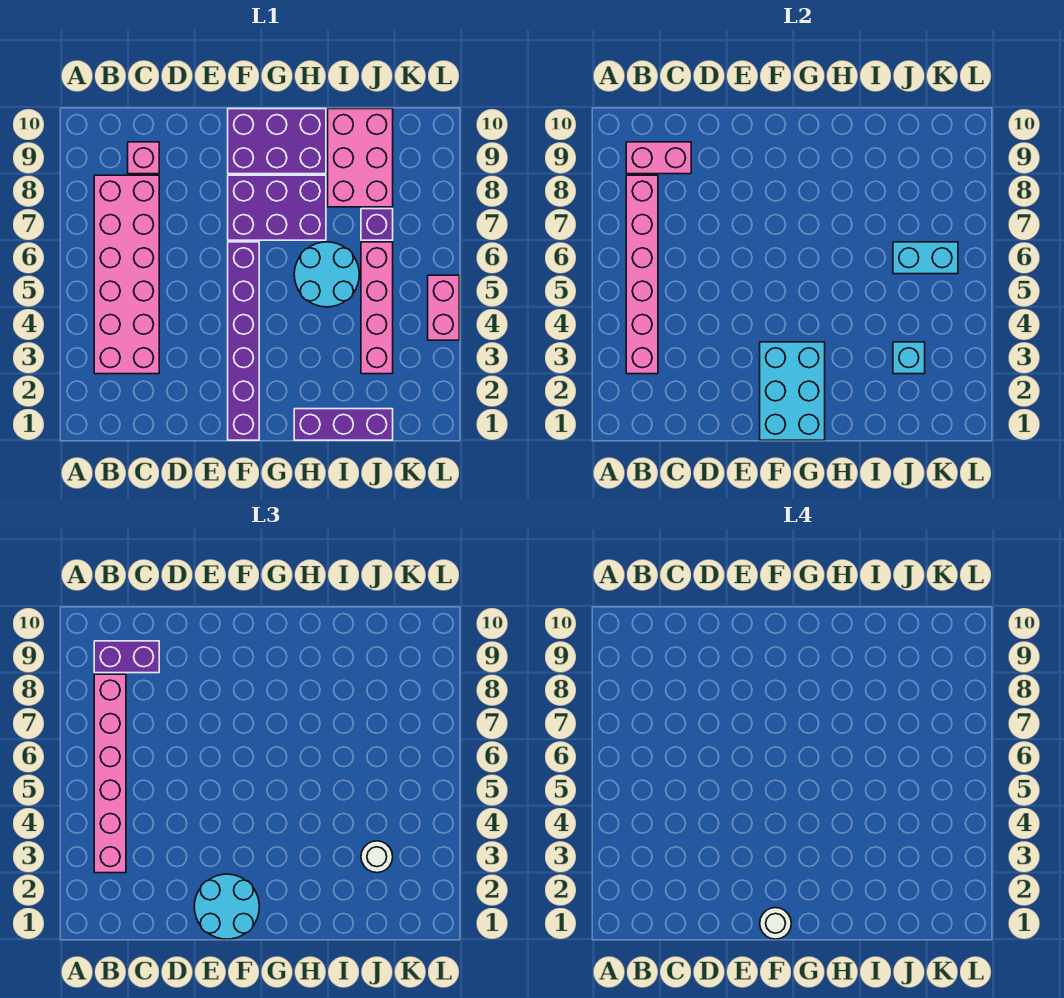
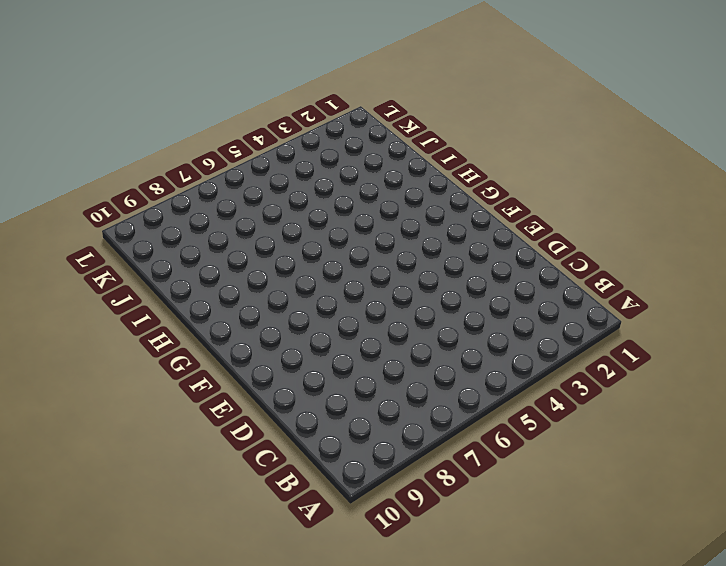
none -> pink brick B3:C8 level 1
none -> pink brick C9 level 1
none -> purple brick F1:F6 level 1

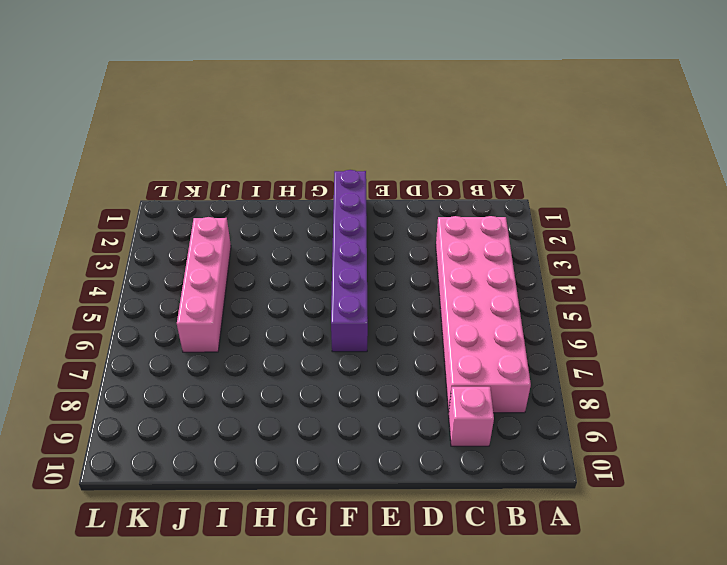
none -> purple brick F7:H8 level 1
none -> purple brick F9:H10 level 1
none -> purple brick H1:J1 level 1

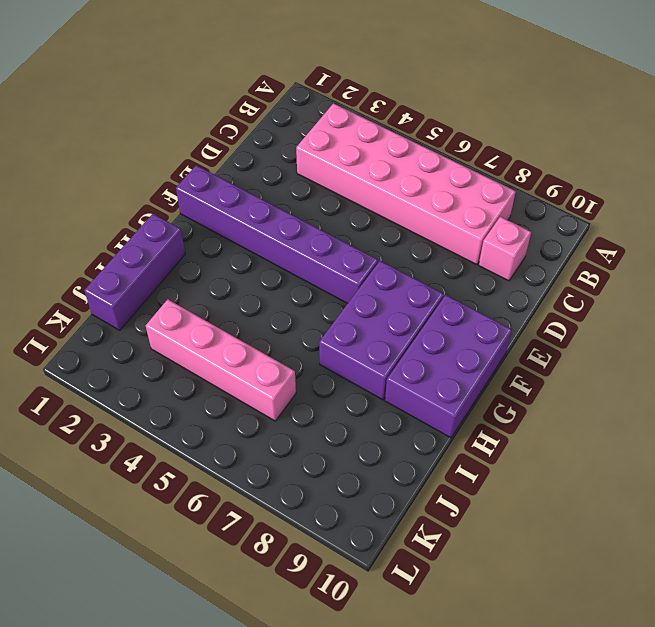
none -> cyan round brick H5:I6 level 1
none -> pink brick I8:J10 level 1
none -> purple brick J7 level 1

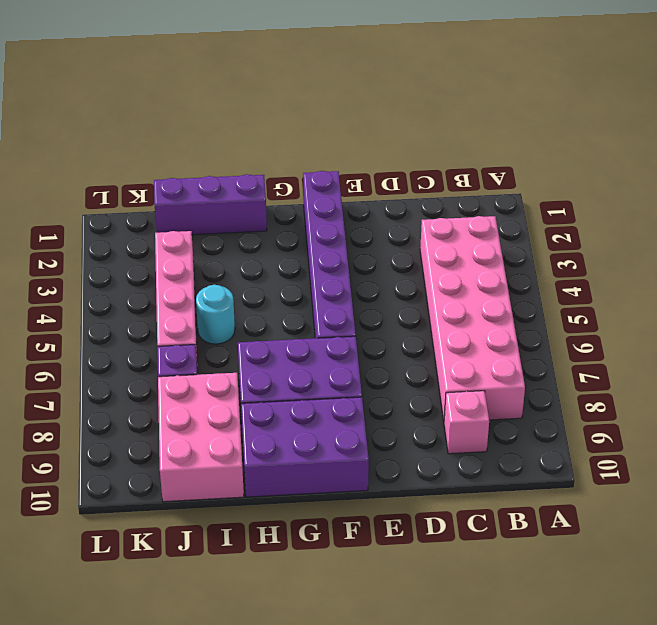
cyan round brick I5 level 1 -> cyan round brick H5:I6 level 1
none -> pink brick L4:L5 level 1
none -> pink brick B3:B8 level 2
none -> pink brick B9:C9 level 2

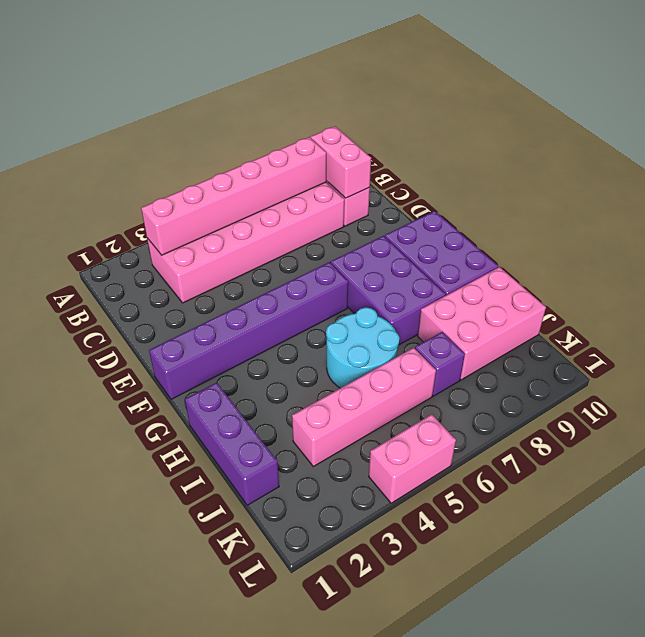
none -> cyan brick F1:G3 level 2
none -> cyan brick J3 level 2
none -> cyan brick J6:K6 level 2

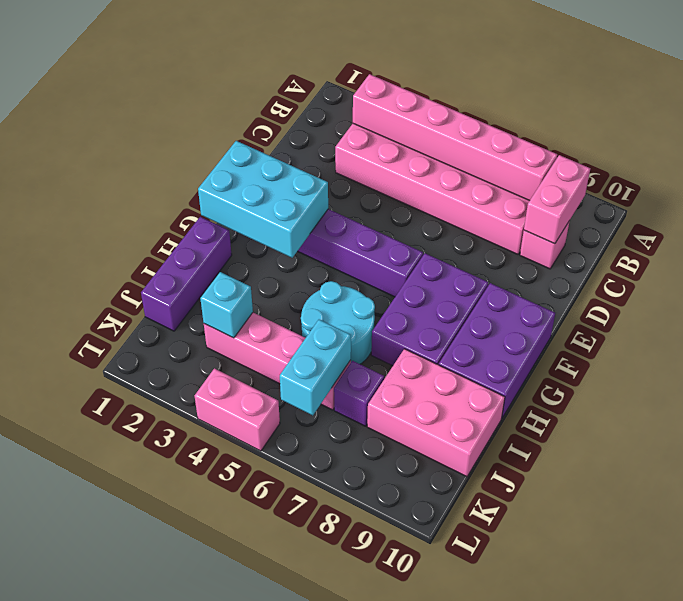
none -> pink brick B3:B8 level 3
none -> purple brick B9:C9 level 3
none -> cyan round brick E1:F2 level 3

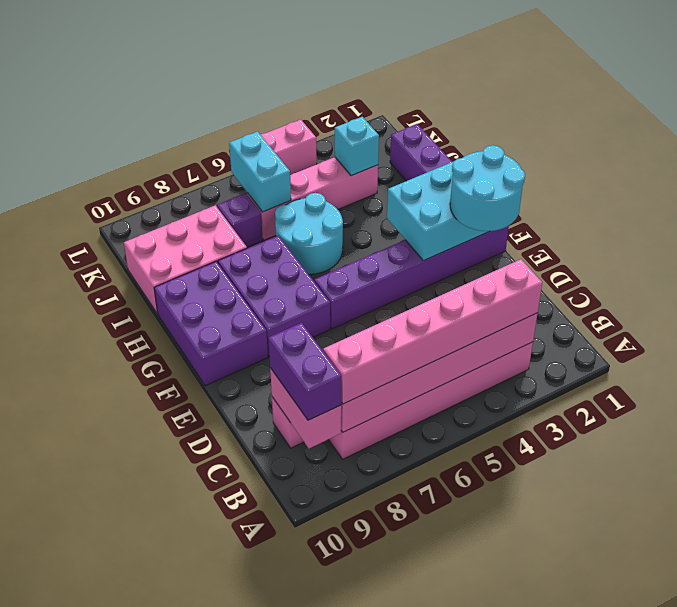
none -> white round brick J3 level 3
none -> white round brick F1 level 4

